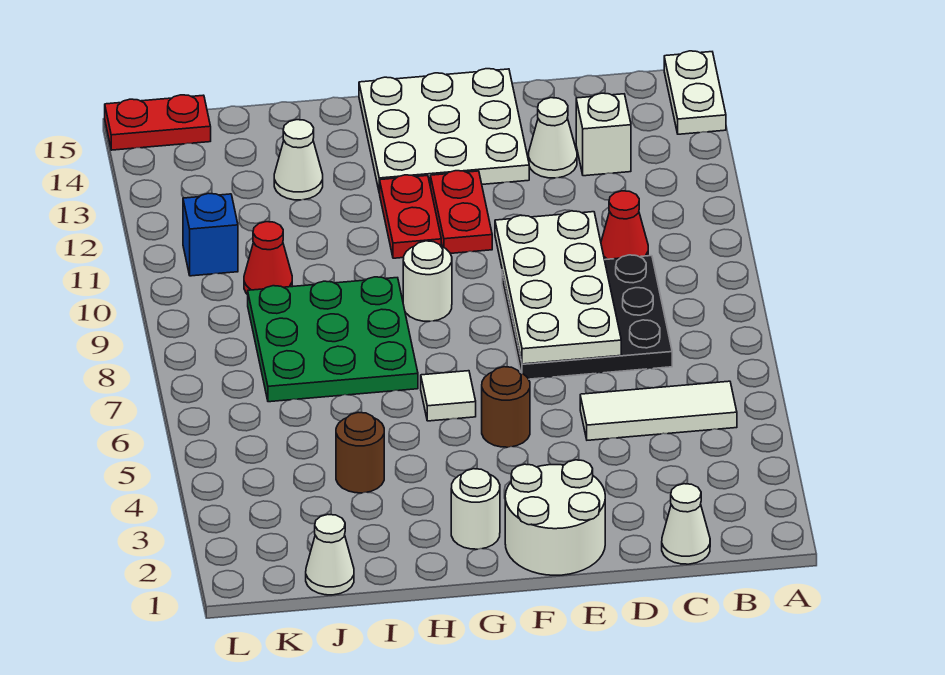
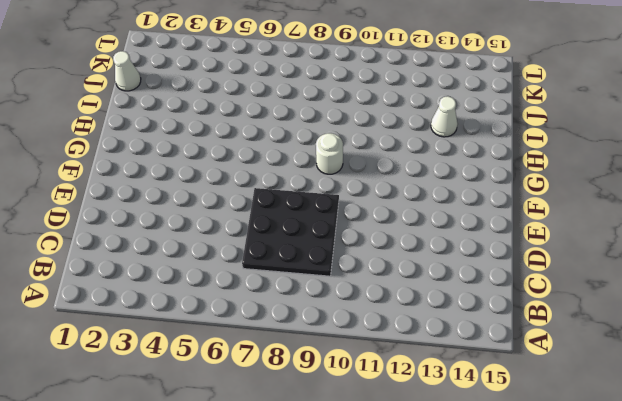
none -> white plate A14:A15 level 1
none -> white tile B5:D5 level 1
none -> white cone C1 level 1

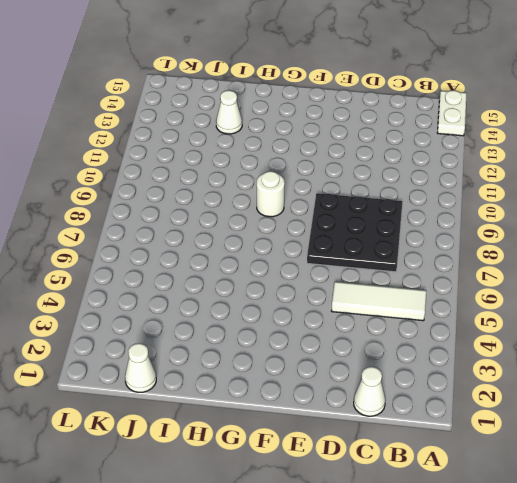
none -> red cone C10 level 1
none -> white brick C13 level 1
none -> white cone D13 level 1

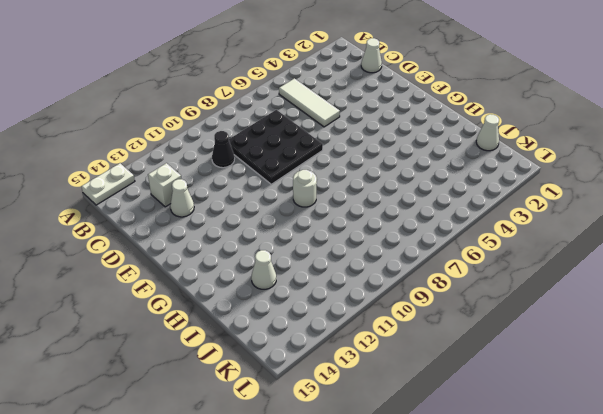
black cone C10 level 1 -> red cone C10 level 1
none -> white round brick E1:F2 level 1
none -> white plate E13:G15 level 1
none -> brown round brick F5 level 1

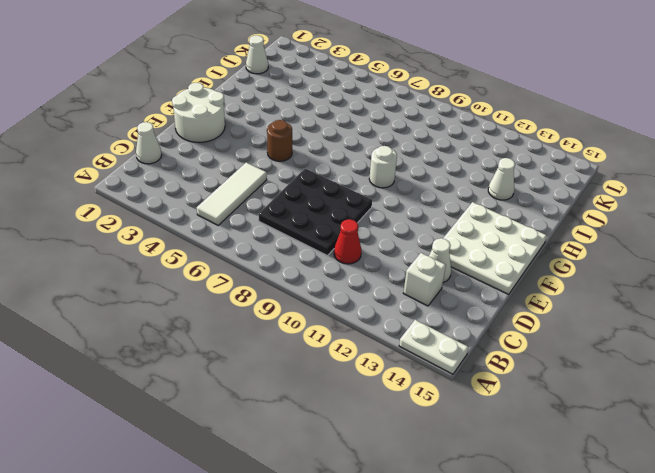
none -> red plate F11:F12 level 1
none -> white round brick G2 level 1
none -> white tile G6 level 1

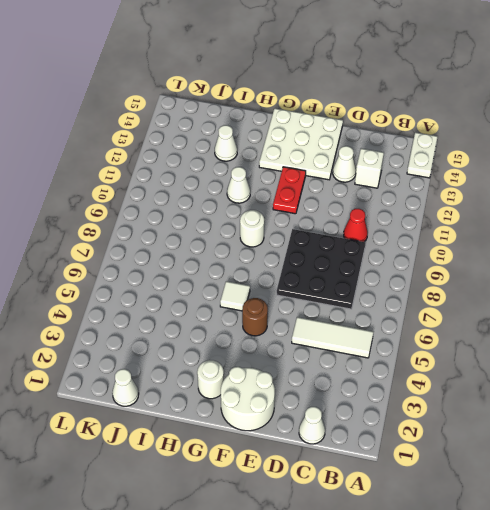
white cone H11 level 1 -> none
none -> red plate G11:G12 level 1
none -> green plate H7:J9 level 1
none -> brown round brick I4 level 1

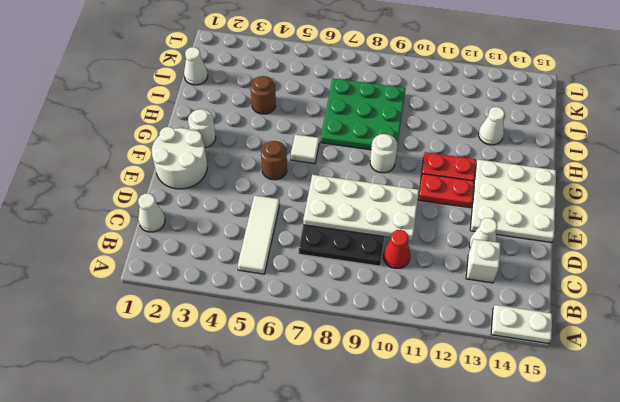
none -> red cone J10 level 1
none -> blue brick K11 level 1
none -> red plate K15:L15 level 1

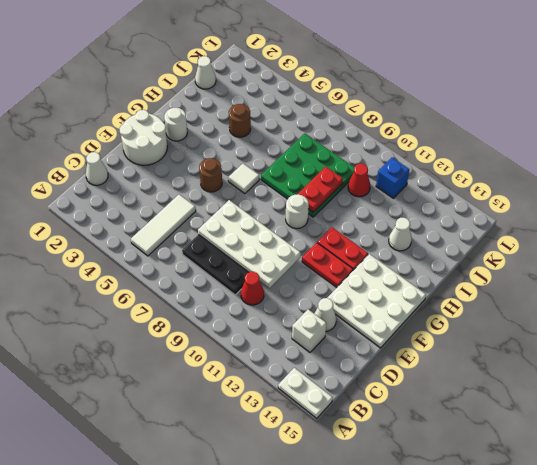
red plate H9:I9 level 2 -> red plate K15:L15 level 1

